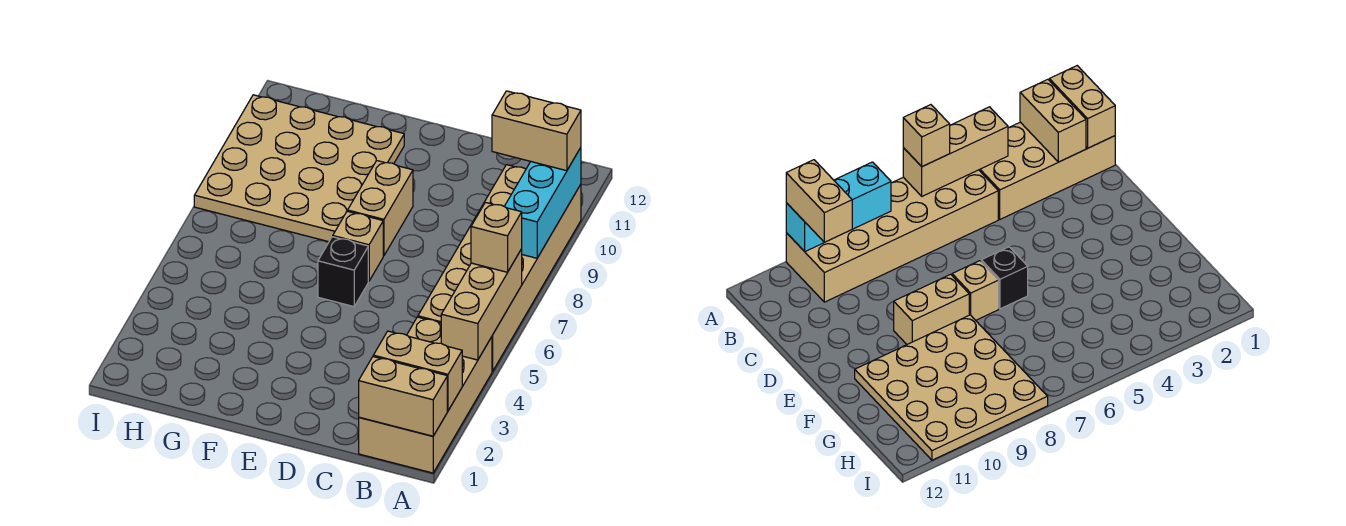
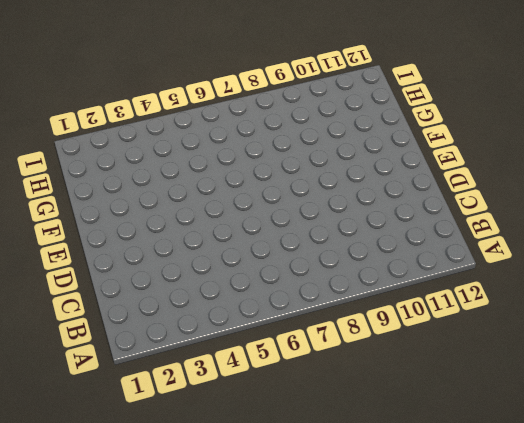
none -> tan brick A1:B4 level 1
none -> tan brick A5:B10 level 1
none -> black brick E6 level 1

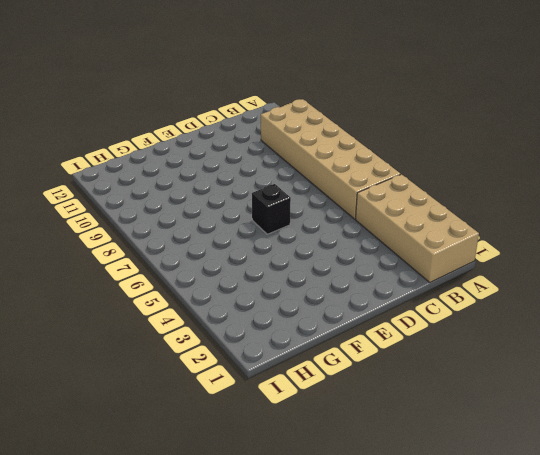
none -> tan brick E7 level 1
none -> tan brick E8:E9 level 1
none -> tan plate F8:I11 level 1

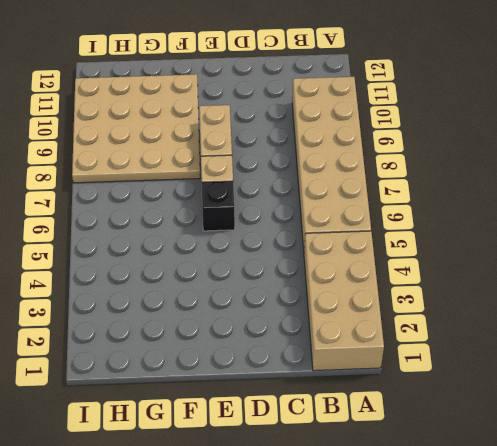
none -> tan brick A1:B1 level 2
none -> tan brick A2:B2 level 2
none -> tan brick A4:A6 level 2

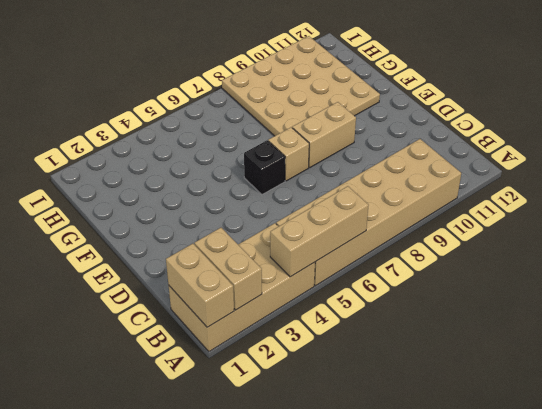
none -> cyan brick A8:A10 level 2
none -> tan brick A6 level 3
none -> tan brick A10:B10 level 3

